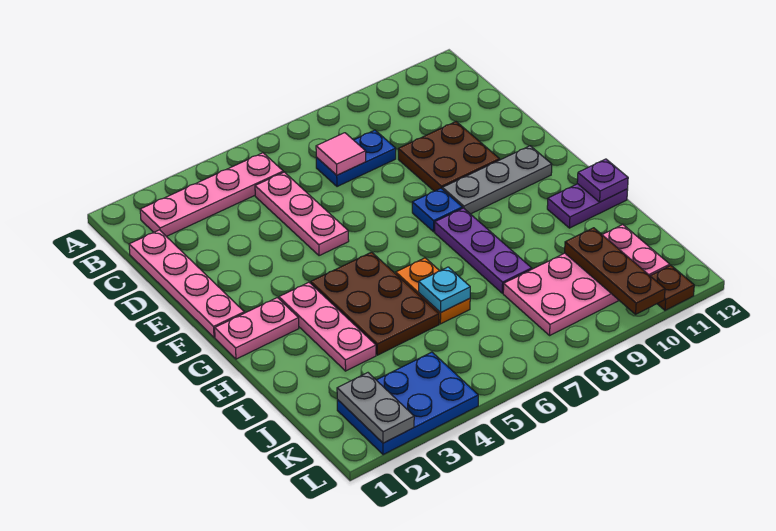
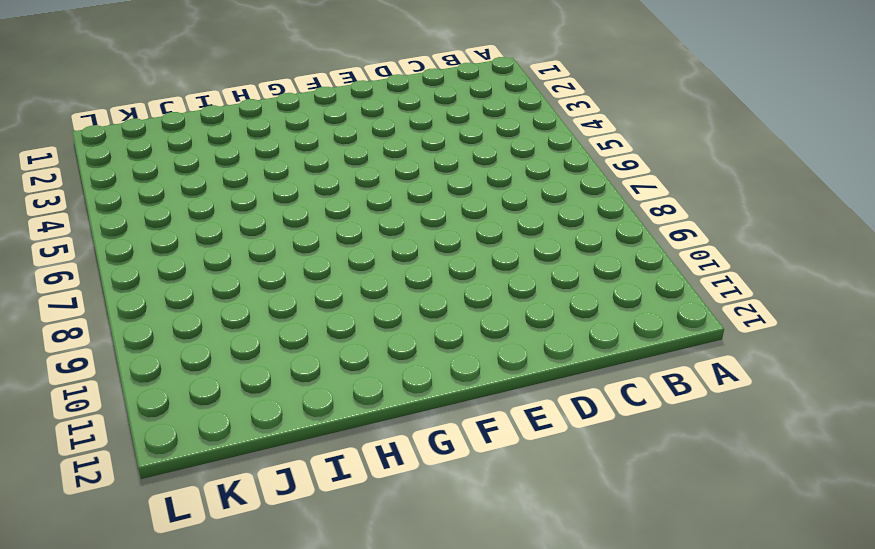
none -> pink plate B2:B5 level 1
none -> pink plate C1:F1 level 1
none -> pink plate C5:E5 level 1

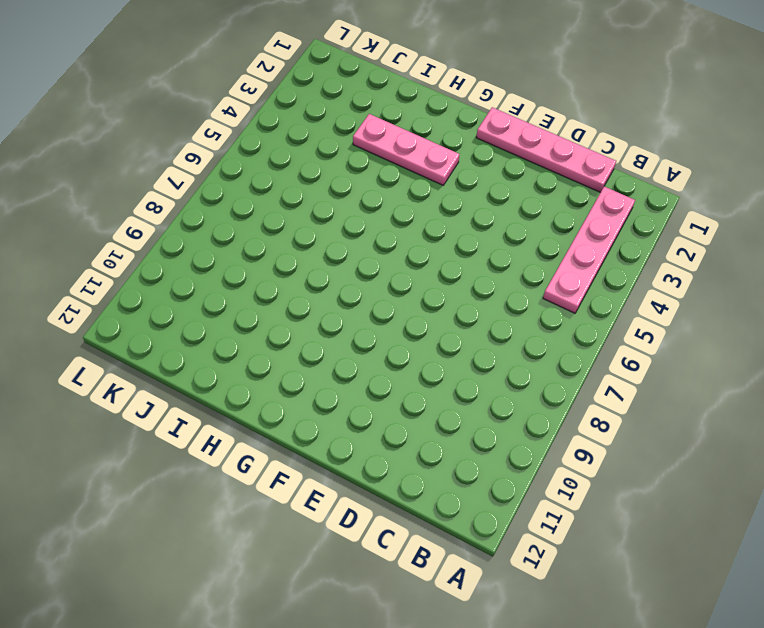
none -> pink plate C5:E5 level 1
none -> blue plate C7:C8 level 1
none -> brown plate D9:E10 level 1

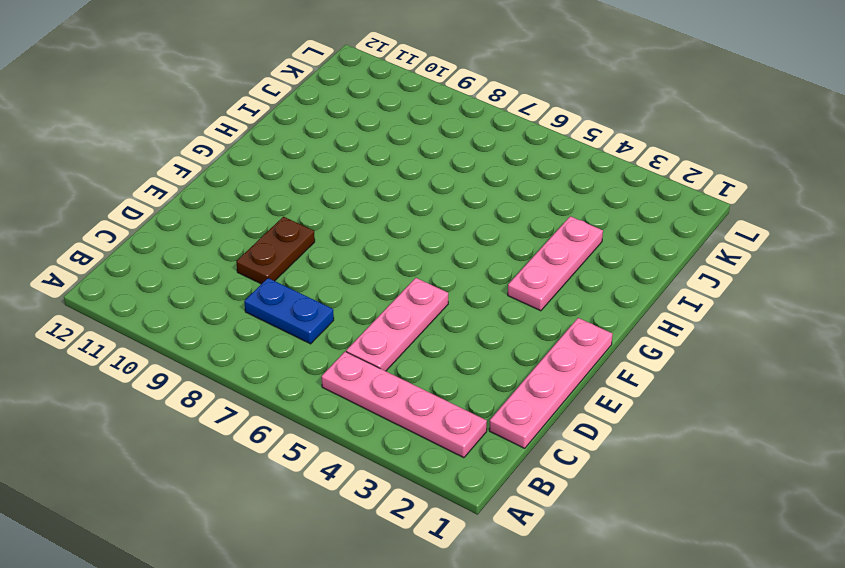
brown plate D9:E9 level 1 -> brown plate D9:E10 level 1
none -> blue plate F8 level 1
none -> grey plate F9:F11 level 1
none -> pink plate G1:G2 level 1

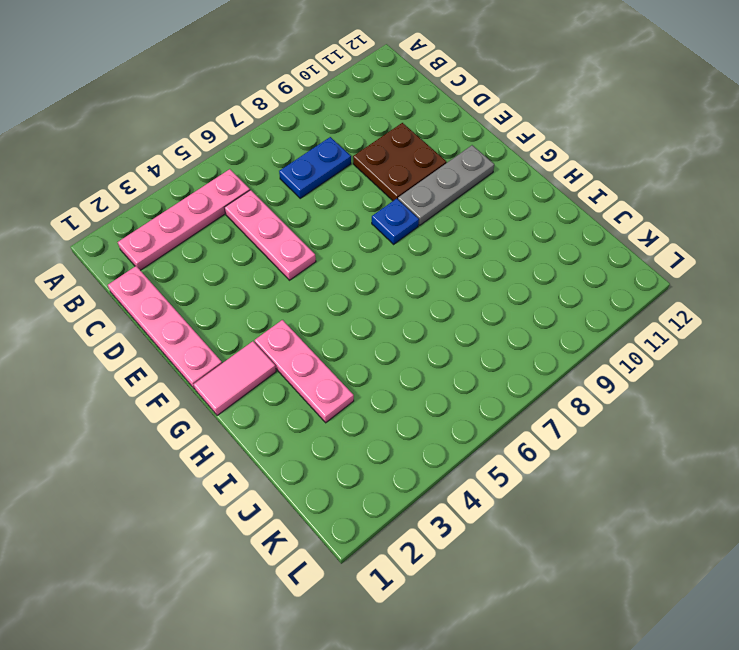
pink tile G1:G2 level 1 -> pink plate G1:G2 level 1
none -> brown plate G4:I5 level 1
none -> purple plate G8:I8 level 1
none -> orange plate H6:I6 level 1

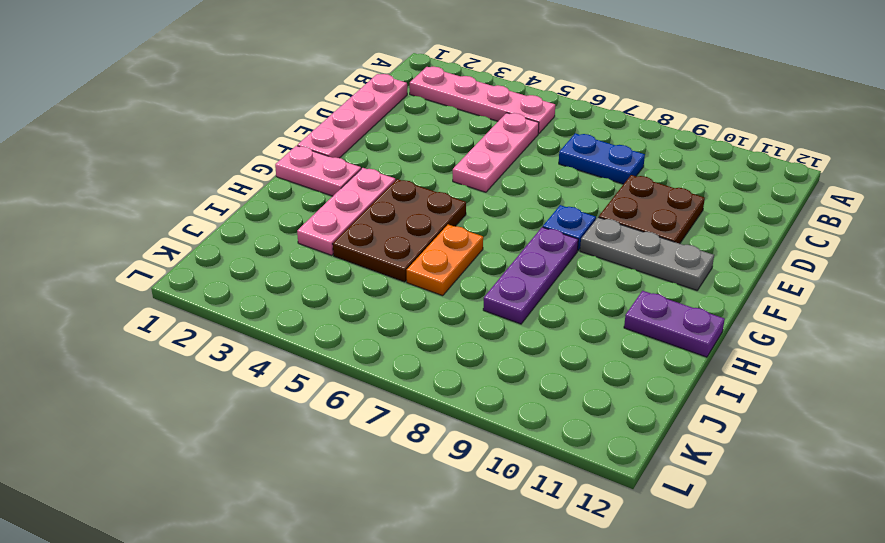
none -> pink plate J8:K11 level 1
none -> blue plate K2:L4 level 1
none -> brown plate L11 level 1

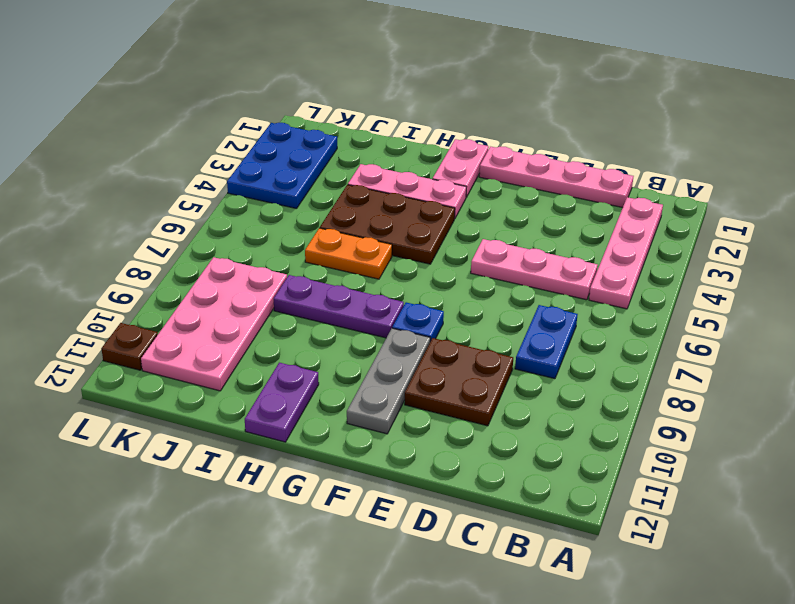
none -> pink tile C7 level 2
none -> purple plate H12 level 2
none -> cyan plate I6 level 2

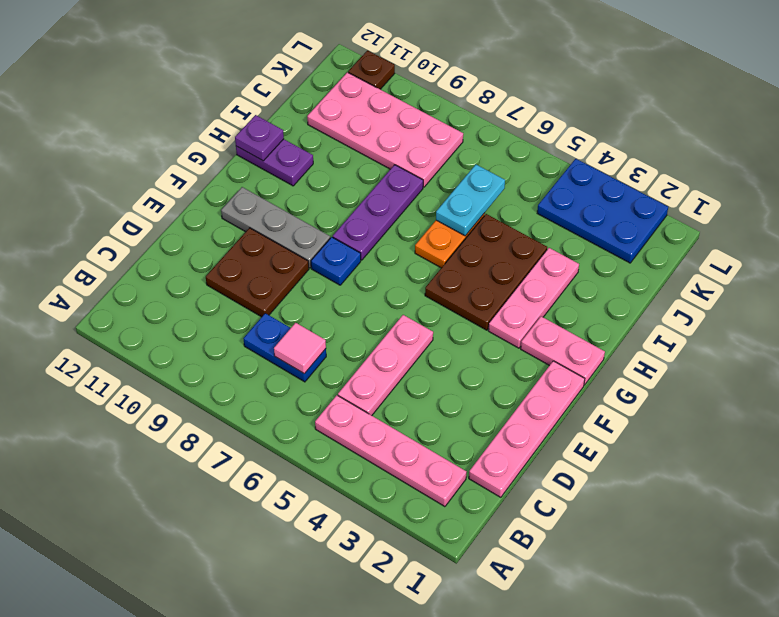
cyan plate I6:J6 level 2 -> cyan plate I6 level 2
none -> brown plate J10:L10 level 2
none -> grey plate K2:L2 level 2

